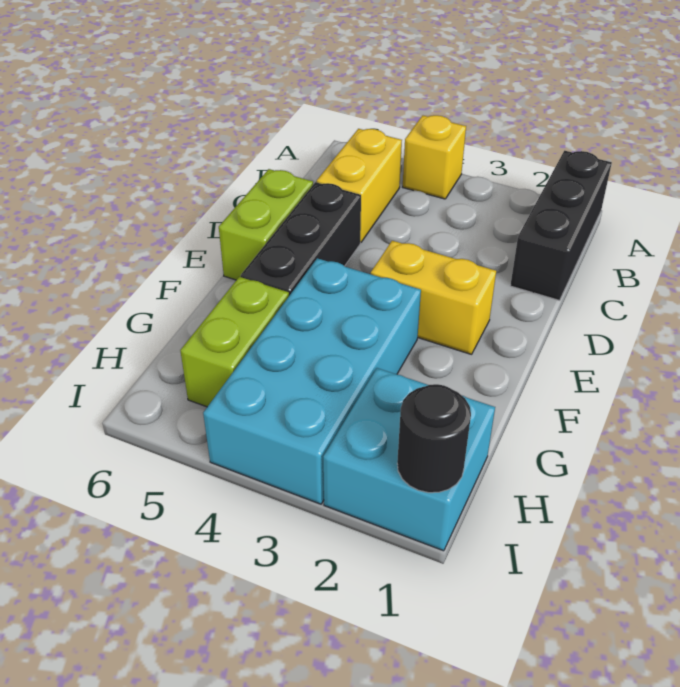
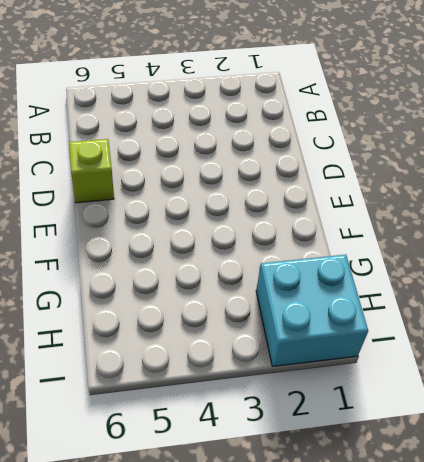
lime brick D6 level 1 -> lime brick D6:E6 level 1
none -> black brick A1:C1 level 1
none -> yellow brick A4 level 1

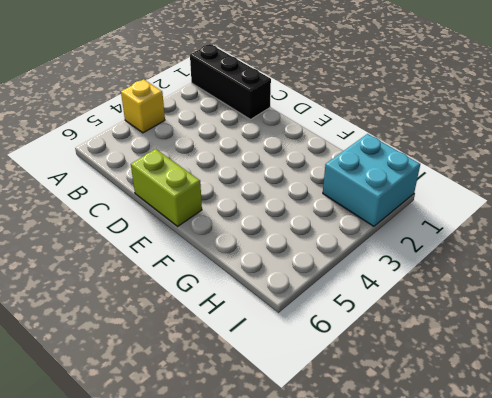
none -> yellow brick B5:C5 level 1
none -> black brick D5:F5 level 1

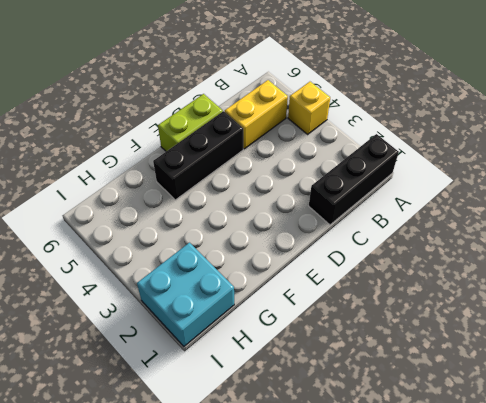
none -> yellow brick E2:E3 level 1
none -> cyan brick F3:I4 level 1

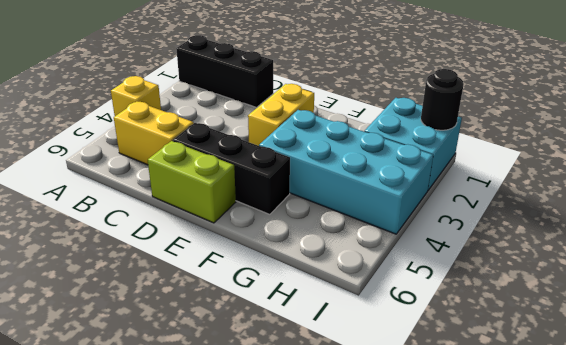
none -> lime brick G5:H5 level 1

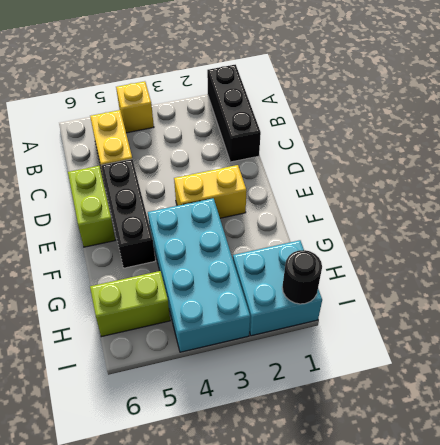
lime brick H5:H6 level 1 -> lime brick G5:H5 level 1

